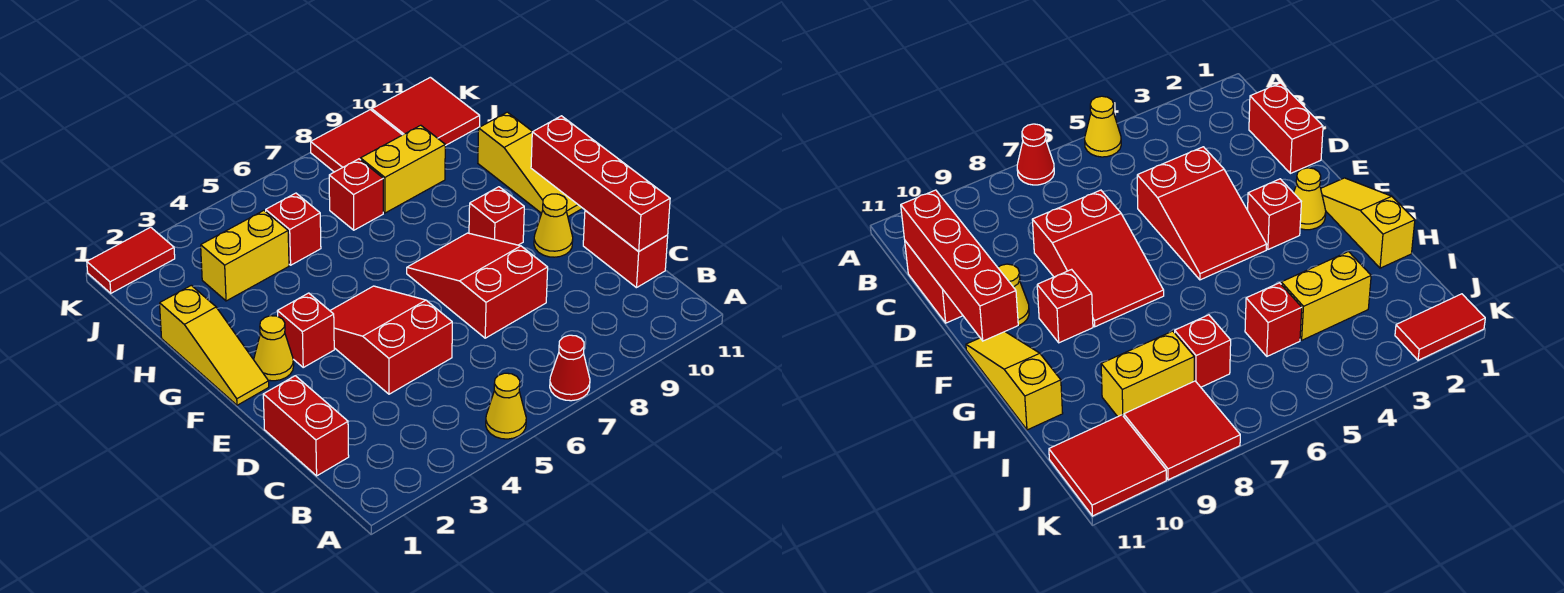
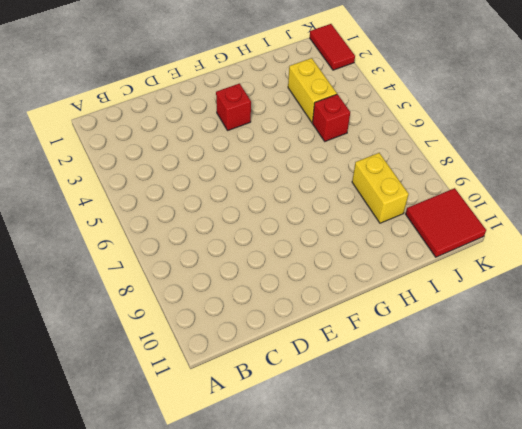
none -> yellow cone A5 level 1
none -> red cone A7 level 1
none -> red brick C1:D1 level 1

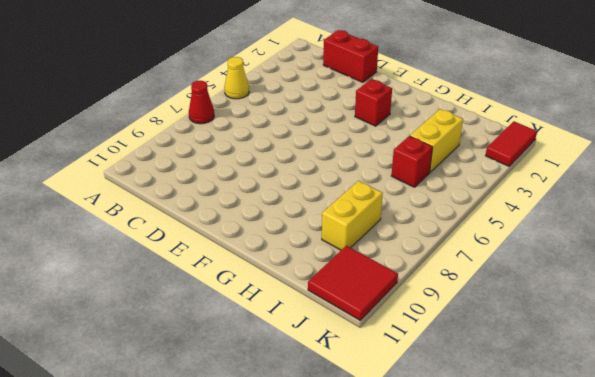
none -> red brick C11:D11 level 1
none -> red slope D4:F5 level 1 top D
none -> red slope D7:F8 level 1 top D

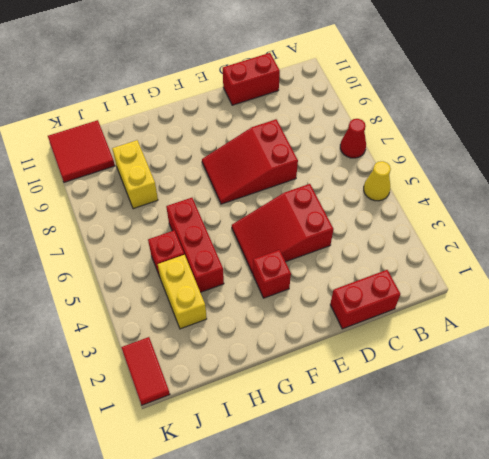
red brick H4:H6 level 1 -> none
none -> yellow cone E10 level 1
none -> yellow slope F1:H1 level 1 top H
none -> yellow cone F2 level 1

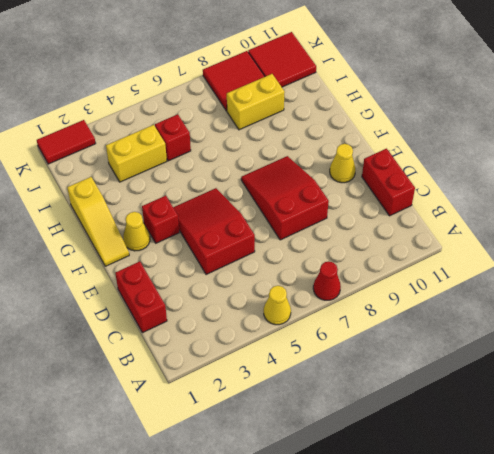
none -> red brick F9 level 1
none -> yellow slope F11:H11 level 1 top H
none -> red brick I7 level 1

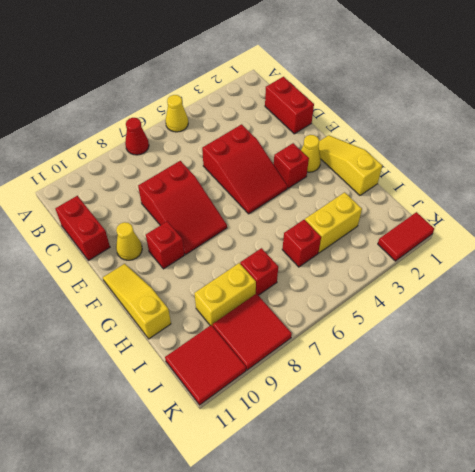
none -> red brick C11:F11 level 2

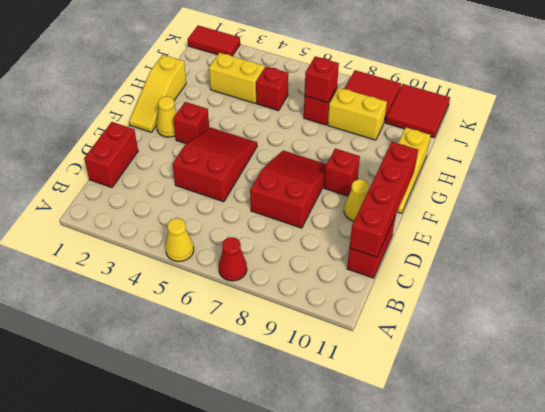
red brick I7 level 2 -> none

